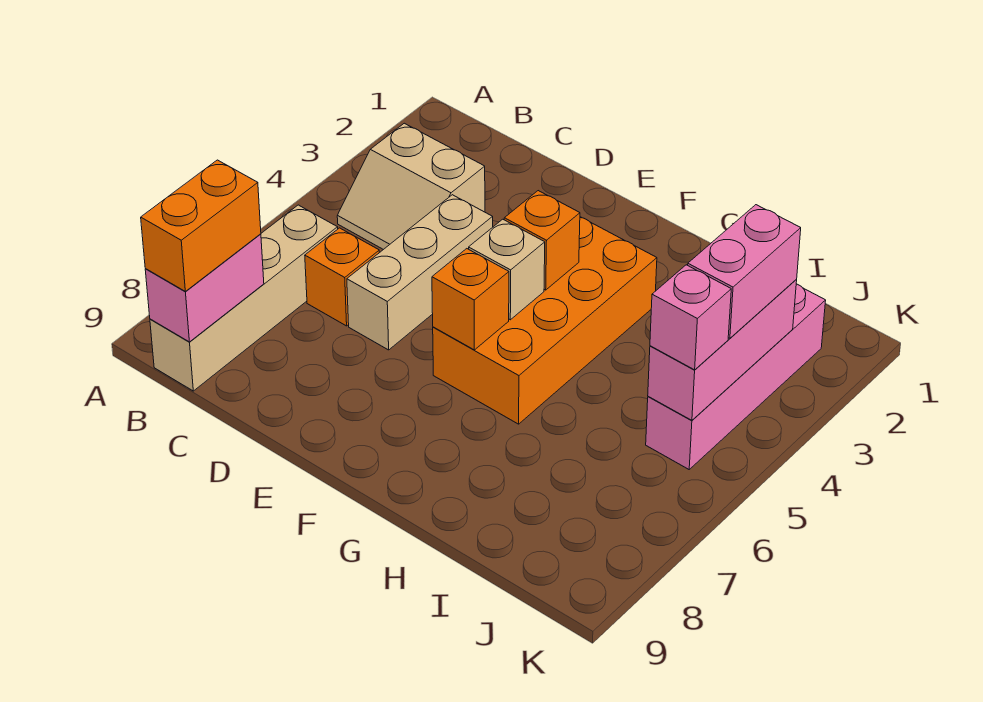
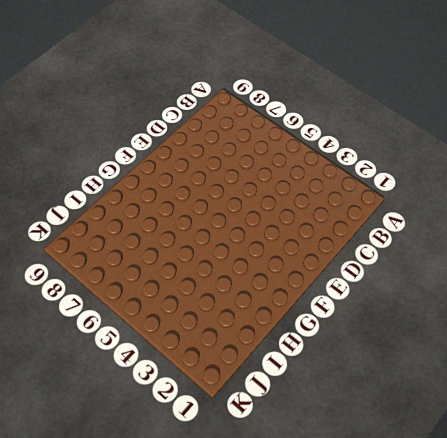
none -> tan slope B3:C4 level 1 top 3
none -> tan brick B6:B9 level 1
none -> orange brick C6 level 1

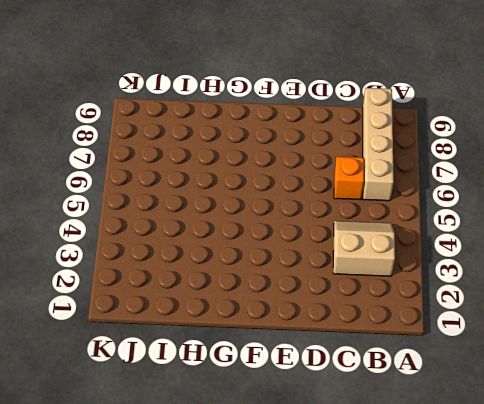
none -> tan brick D4:D6 level 1
none -> orange brick F3:G6 level 1
none -> pink brick J2:J5 level 1

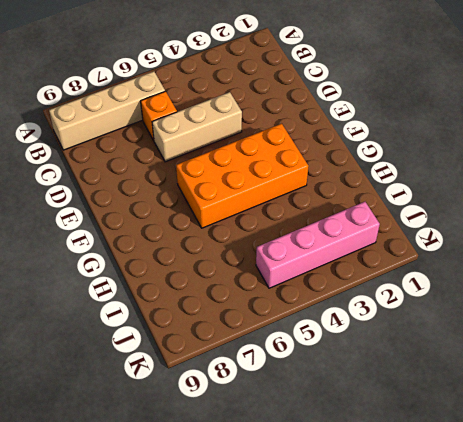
none -> tan slope B3:C4 level 1 top 3
none -> pink brick B8:B9 level 2
none -> orange brick F4 level 2

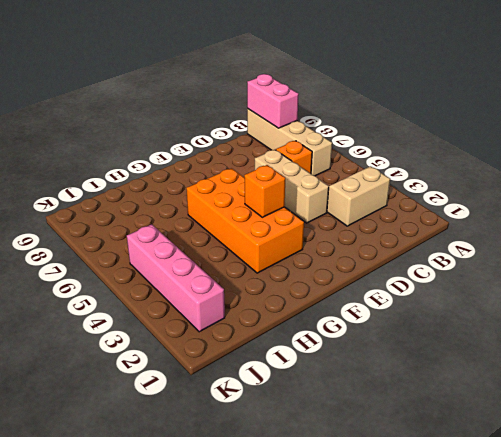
none -> tan brick F5 level 2
none -> orange brick F6 level 2
none -> pink brick J3:J5 level 2

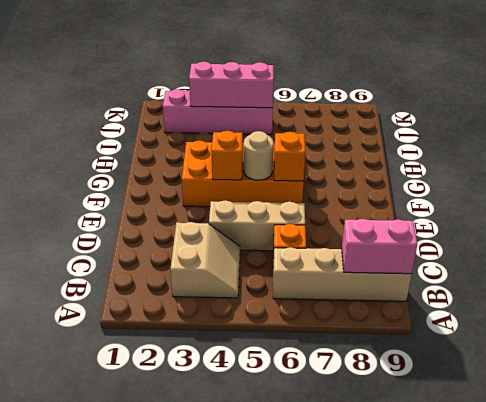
tan round brick F5 level 2 -> tan brick F5 level 2
none -> orange brick B8:B9 level 3
none -> pink brick J3:J4 level 3
none -> pink brick J5 level 3

